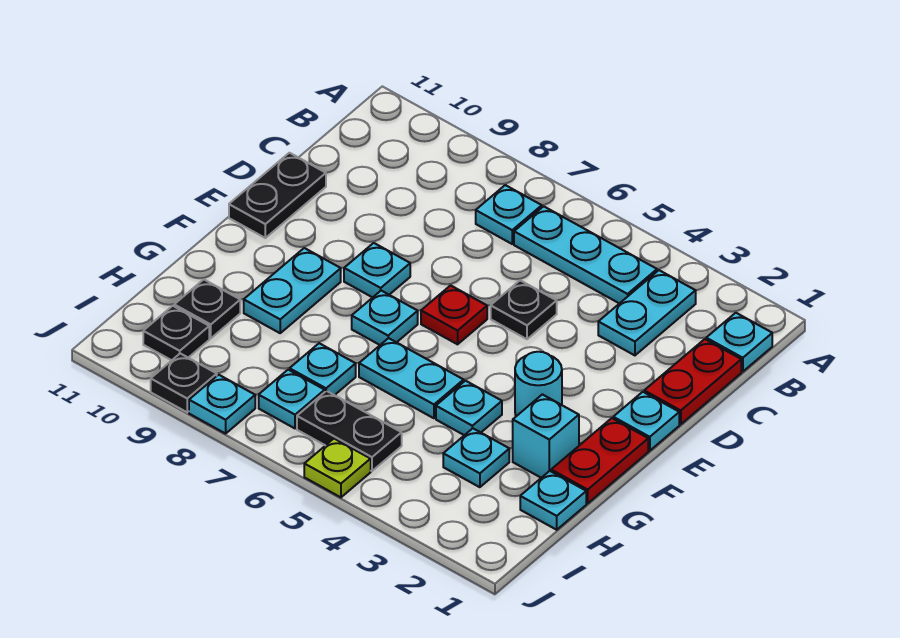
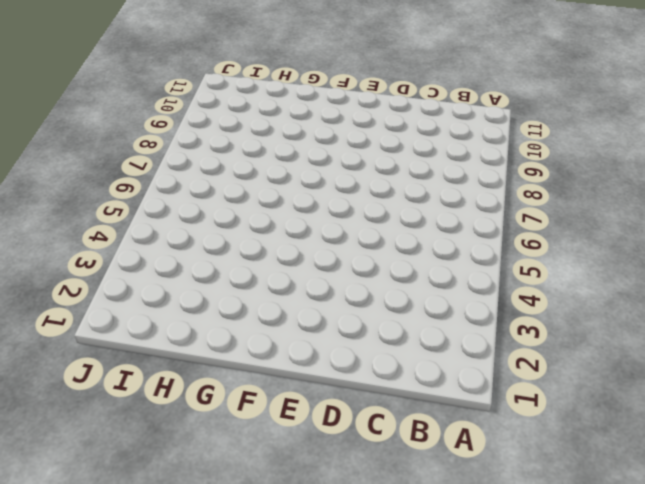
none -> cyan plate B1 level 1
none -> cyan plate B3:C3 level 1
none -> cyan plate B4:B6 level 1

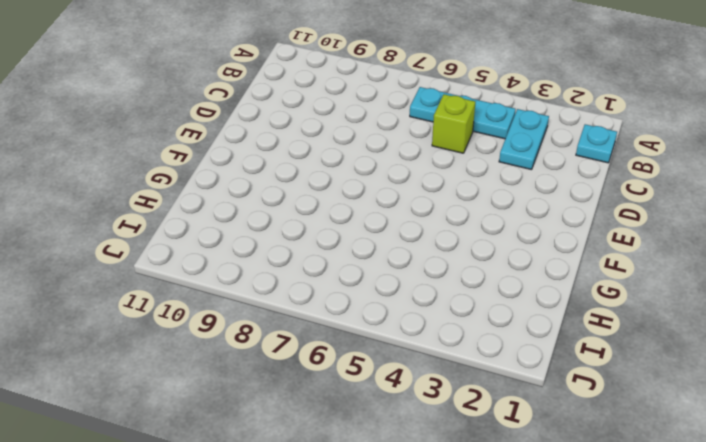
lime brick C5 level 1 -> none
none -> cyan plate B7 level 1
none -> red plate C1:D1 level 1
none -> black plate D5 level 1

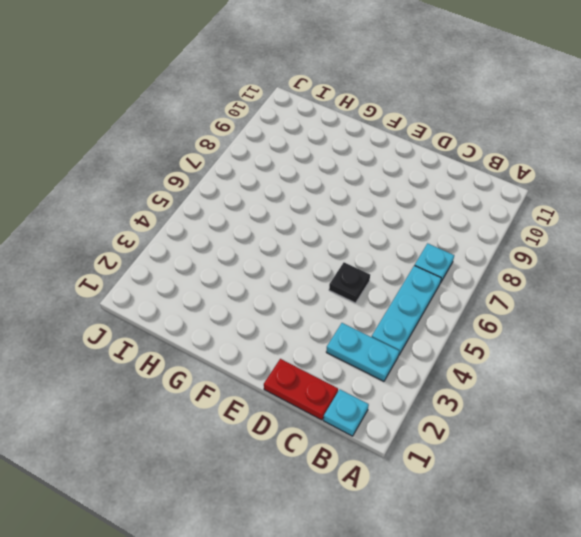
none -> black plate D11:E11 level 1
none -> cyan plate E1 level 1
none -> red plate E6 level 1

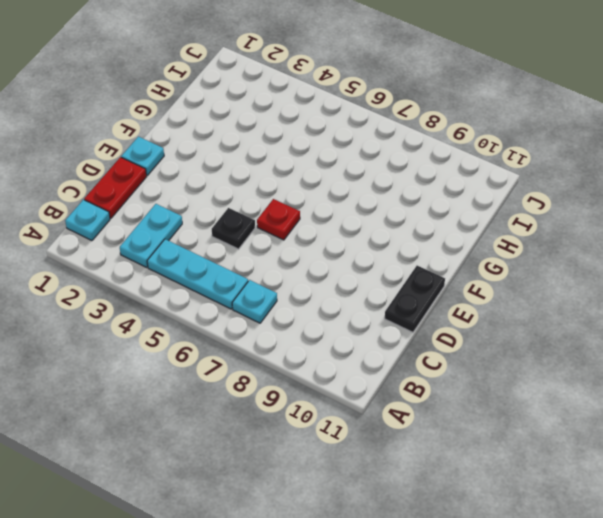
none -> cyan plate E8 level 1
none -> red plate F1:G1 level 1
none -> cyan round brick F3 level 1

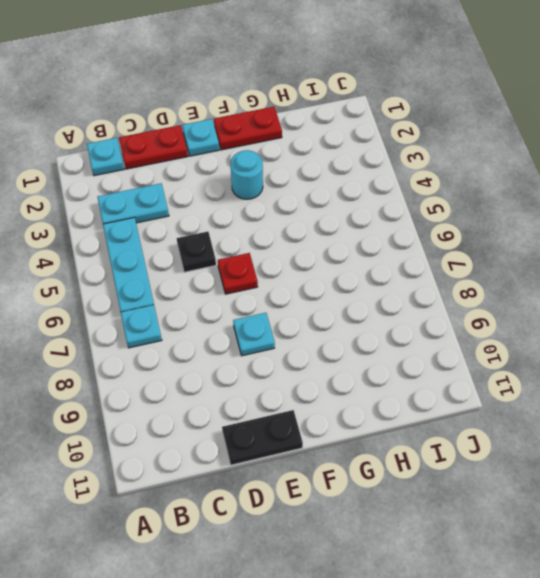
none -> cyan plate F7 level 1
none -> cyan plate F9:G9 level 1
none -> cyan brick G2 level 1

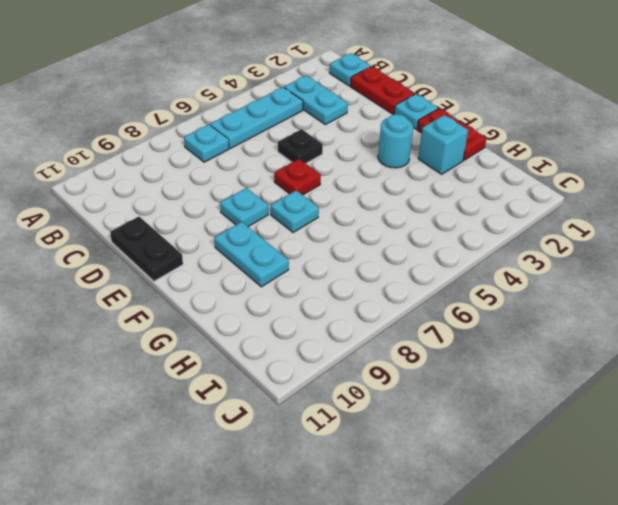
none -> cyan plate G4 level 1
none -> cyan plate G5:G6 level 1
none -> cyan plate H1 level 1

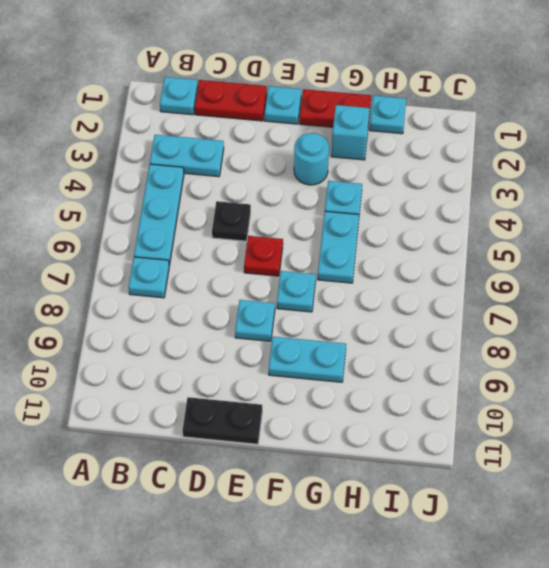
none -> cyan plate H3 level 1
none -> cyan plate H7 level 1
none -> black plate H10 level 1

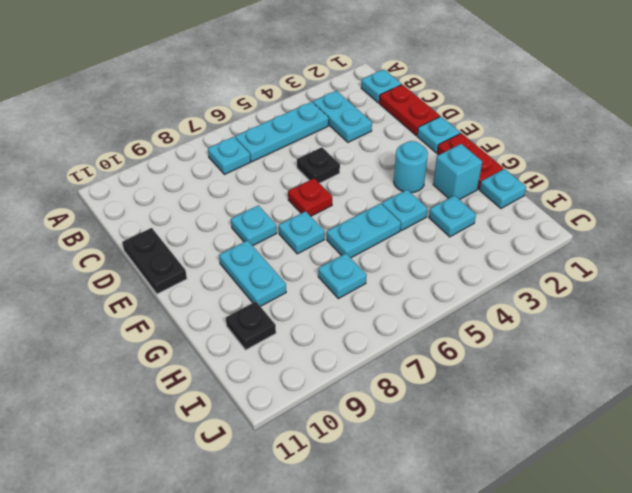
none -> black plate I5:I6 level 1
none -> cyan plate I7 level 1
none -> black plate I10 level 1

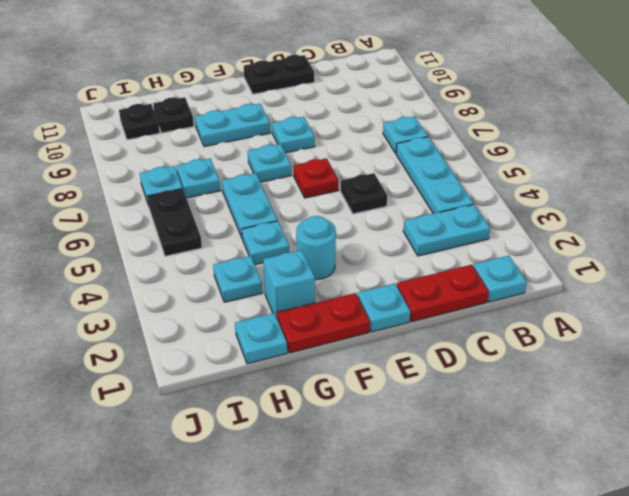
none -> lime plate J5 level 1
none -> cyan plate J8 level 1
none -> black plate J9 level 1

